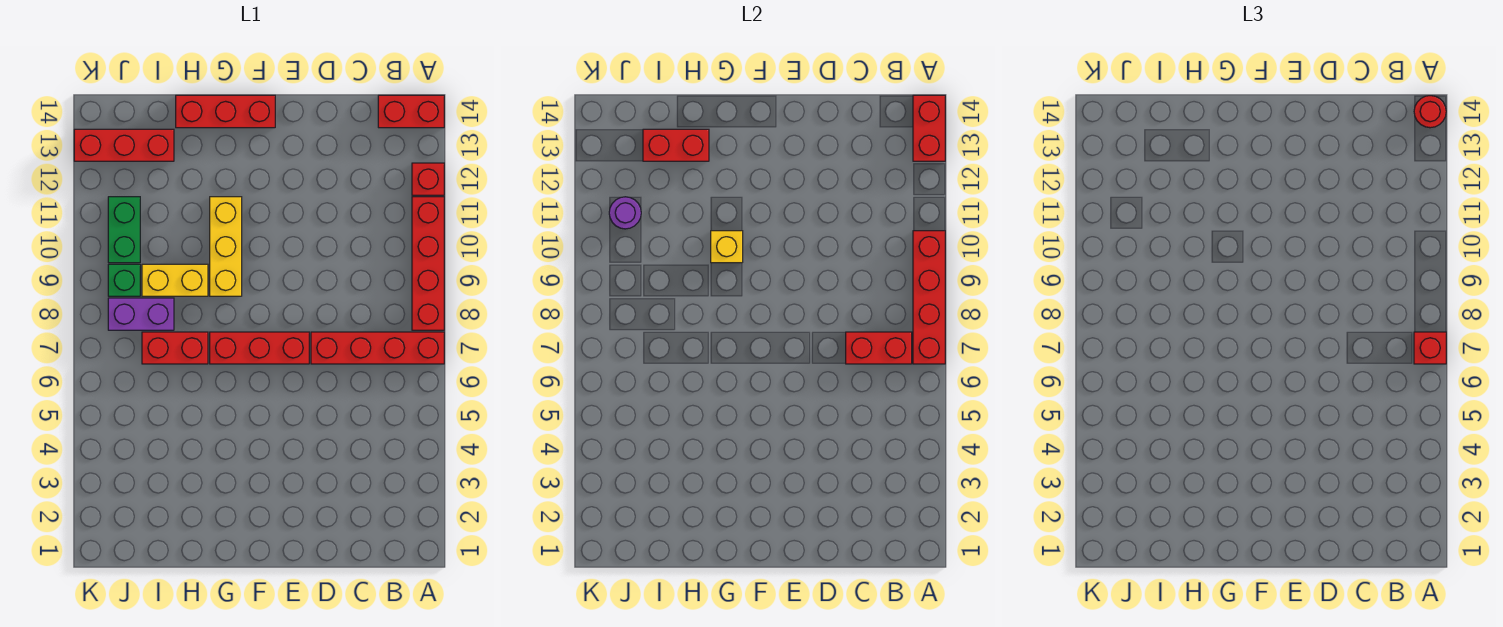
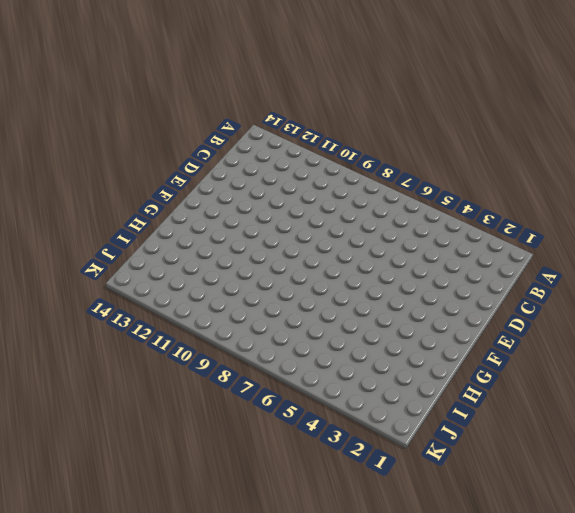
none -> red brick A7:D7 level 1
none -> red brick A8:A11 level 1
none -> red brick A12 level 1

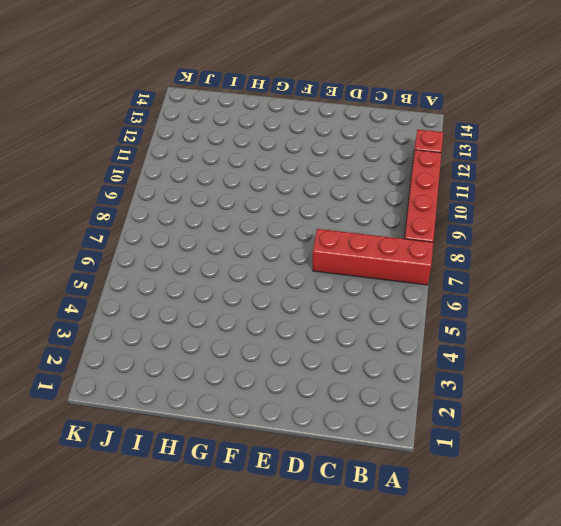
none -> red brick A14:B14 level 1
none -> red brick E7:G7 level 1
none -> red brick F14:H14 level 1

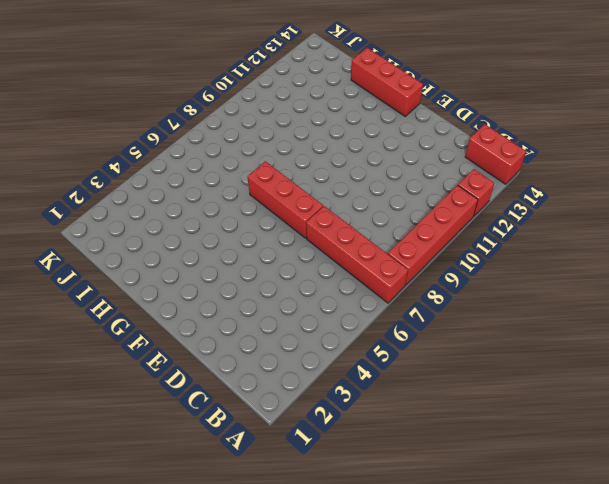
none -> yellow brick G9:G11 level 1
none -> red brick H7:I7 level 1
none -> yellow brick H9:I9 level 1

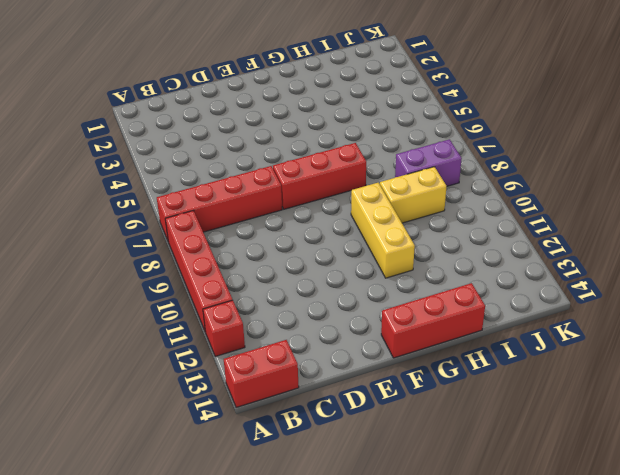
none -> red brick H7:I7 level 1
none -> red brick I13:K13 level 1
none -> green brick J9 level 1

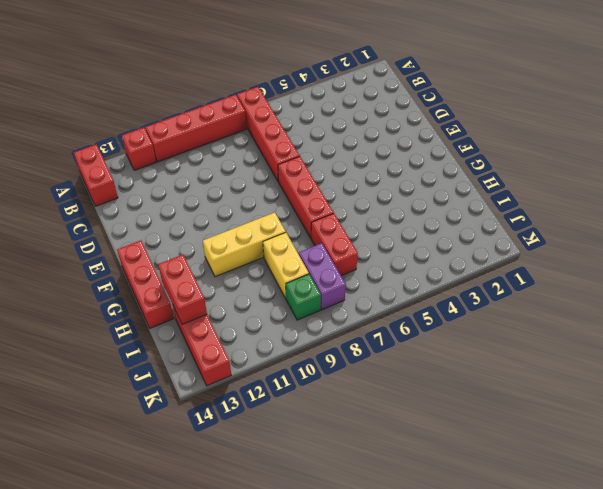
none -> green brick J10:J11 level 1
none -> red brick A7:A10 level 2
none -> red brick A13:A14 level 2

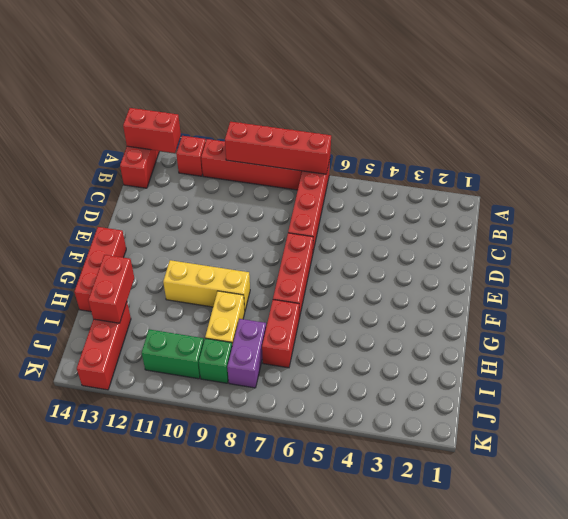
none -> red brick B7:C7 level 2
none -> yellow brick G10 level 2
none -> purple round brick J11 level 2

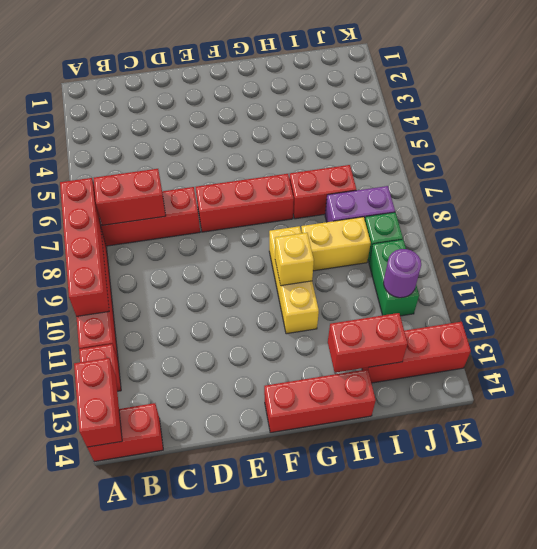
none -> red brick A7 level 3
none -> red round brick A14 level 3

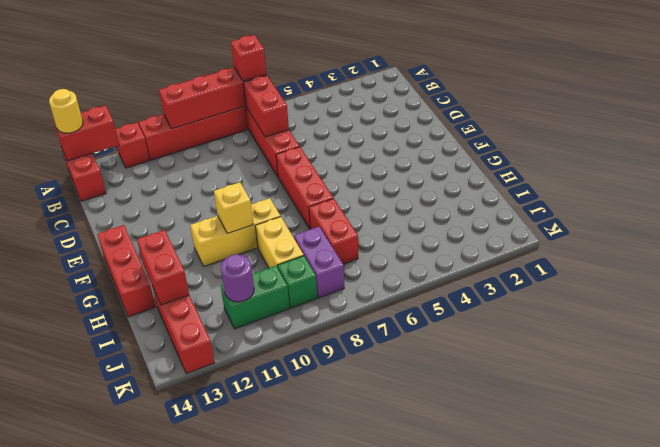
yellow round brick A14 level 3 -> red round brick A14 level 3

